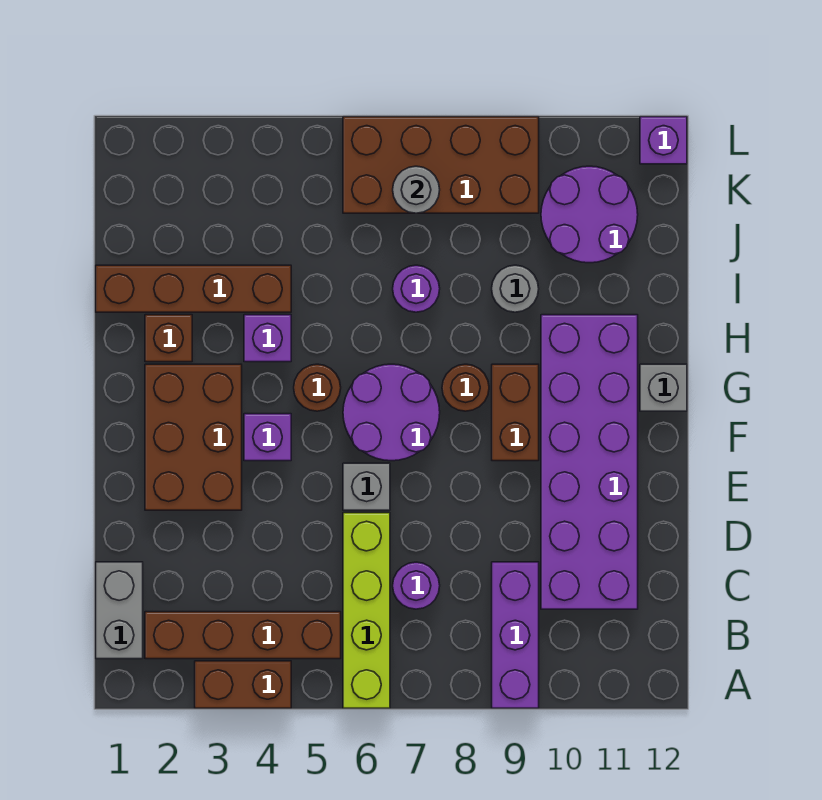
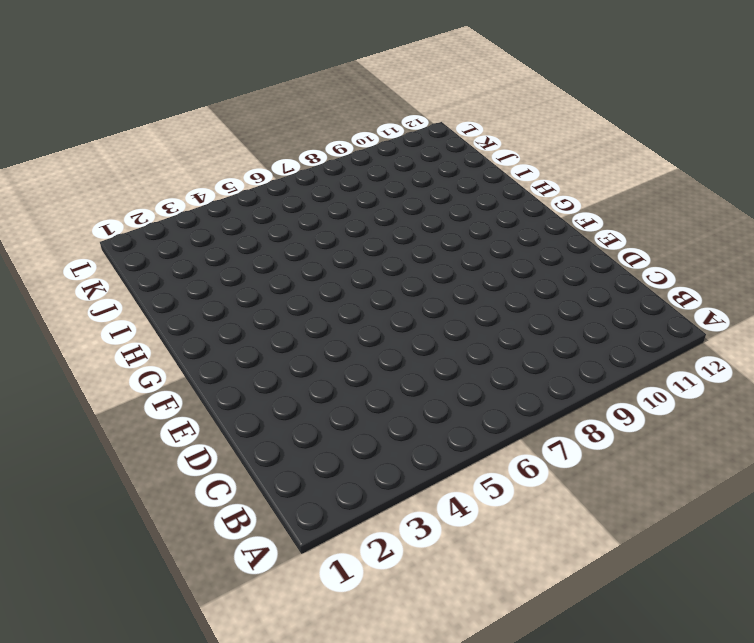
none -> brown brick A3:A4 level 1
none -> lime brick A6:D6 level 1
none -> purple brick A9:C9 level 1

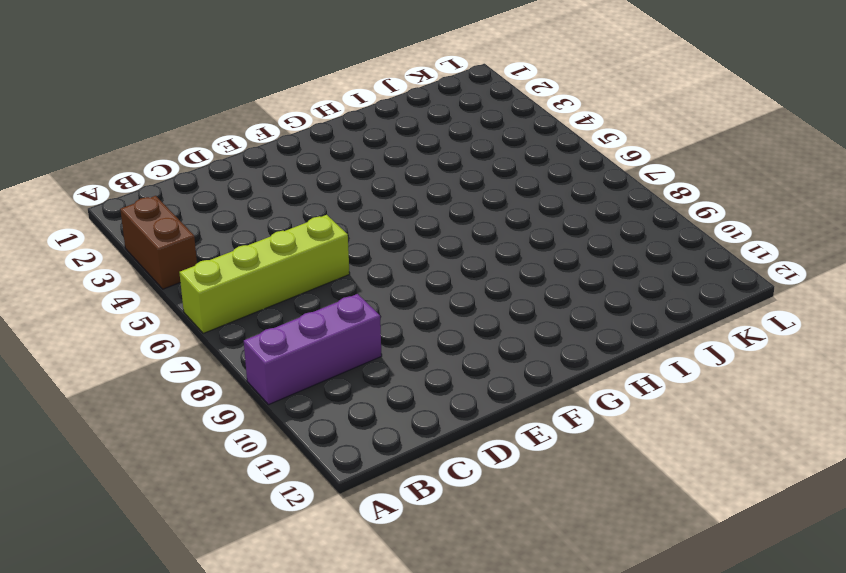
none -> grey brick B1:C1 level 1
none -> brown brick B2:B5 level 1
none -> purple round brick C7 level 1

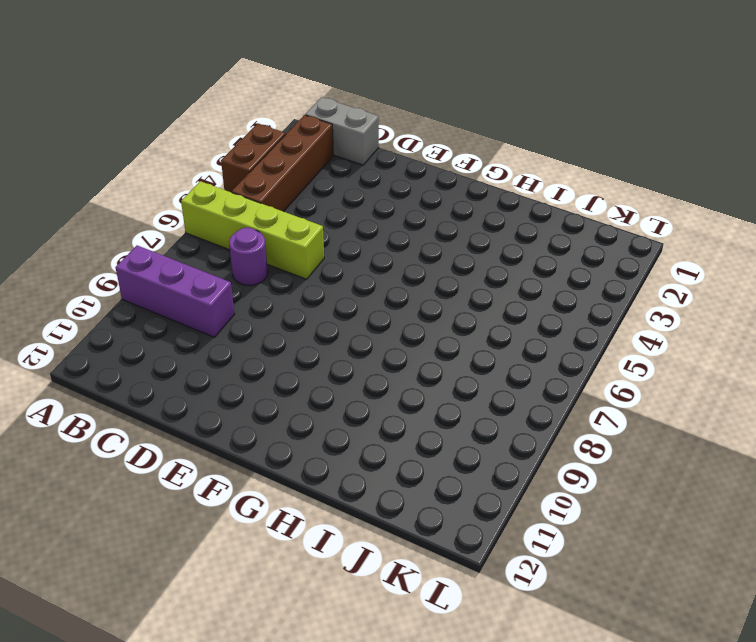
none -> purple brick C10:H11 level 1
none -> brown brick E2:G3 level 1
none -> grey brick E6 level 1

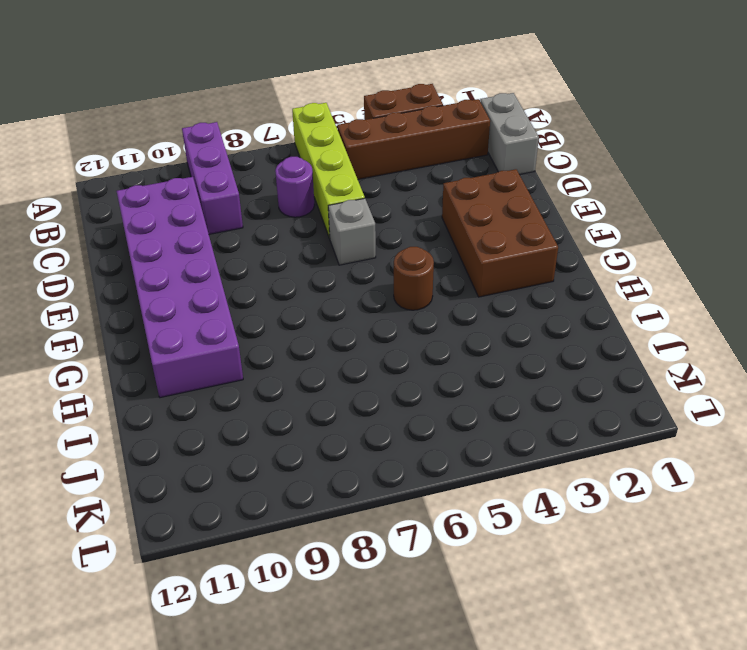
none -> purple brick F4 level 1
none -> purple round brick F6:G7 level 1
none -> brown brick F9:G9 level 1

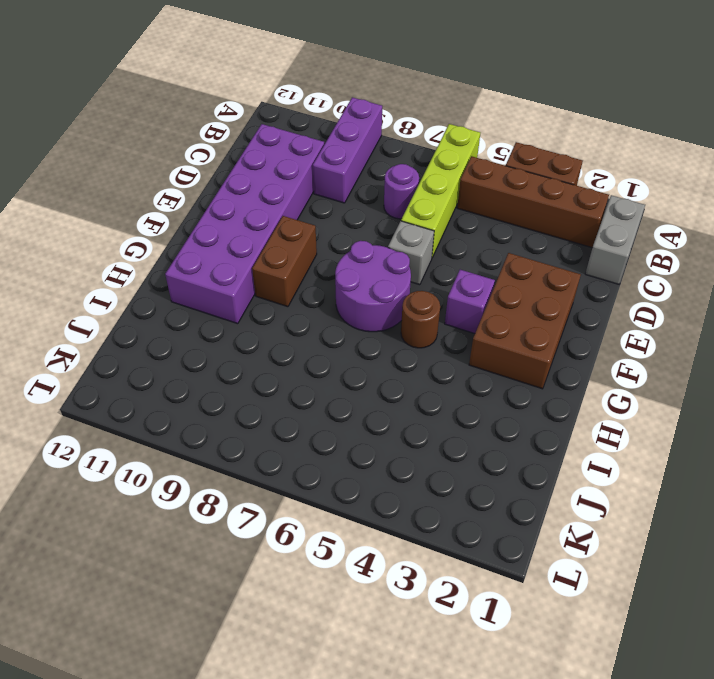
none -> brown round brick G8 level 1
none -> grey brick G12 level 1
none -> brown brick H2 level 1

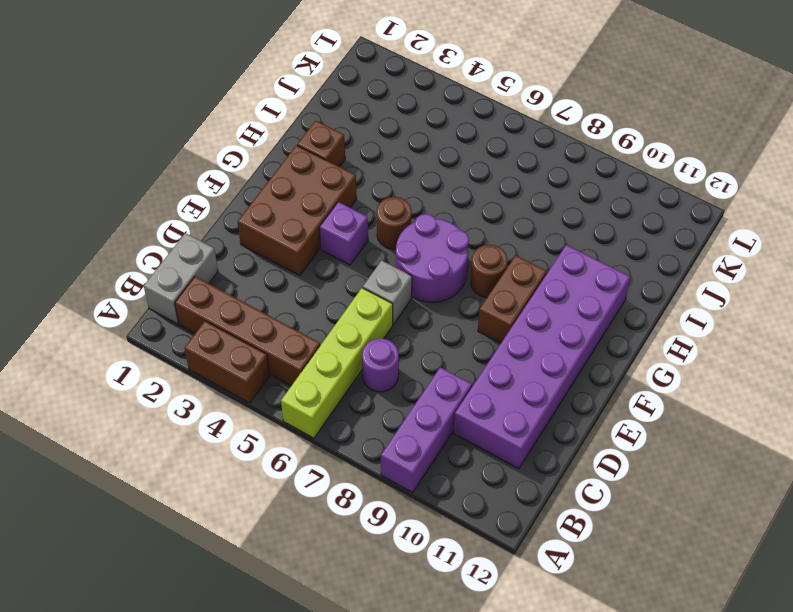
none -> grey brick G12 level 1
none -> purple brick H4 level 1
none -> brown brick I1:I4 level 1

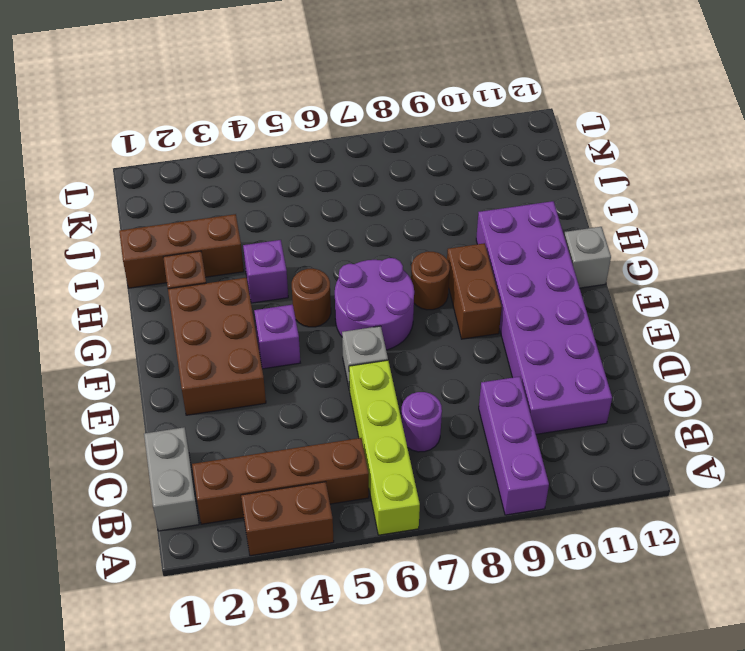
brown brick I1:I3 level 1 -> brown brick I1:I4 level 1
none -> purple round brick I7 level 1
none -> grey round brick I9 level 1
none -> purple round brick J10:K11 level 1

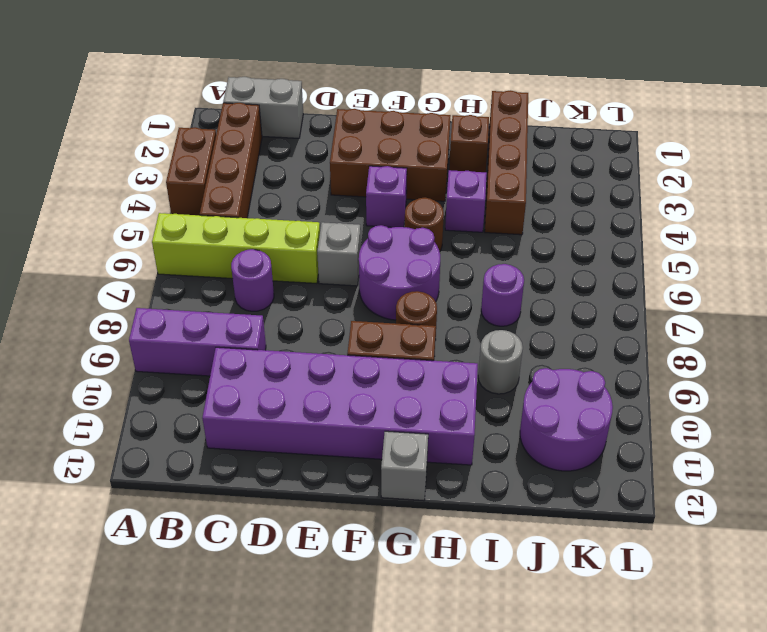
none -> brown brick K6:L9 level 1
none -> purple brick L12 level 1
none -> grey round brick K7 level 2

